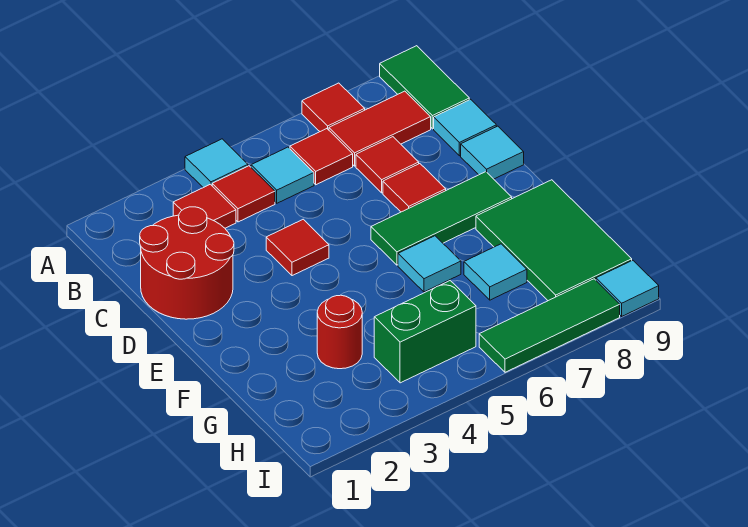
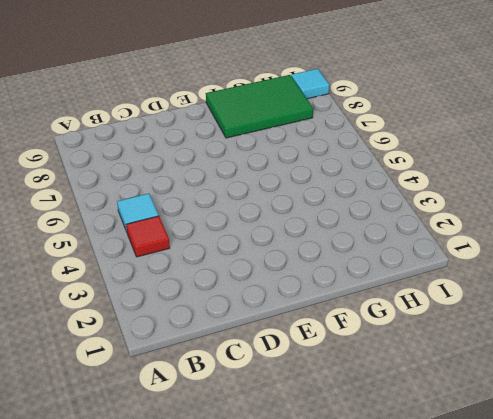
none -> cyan tile A4 level 1
none -> red tile A7 level 1
none -> green tile A9:B9 level 1

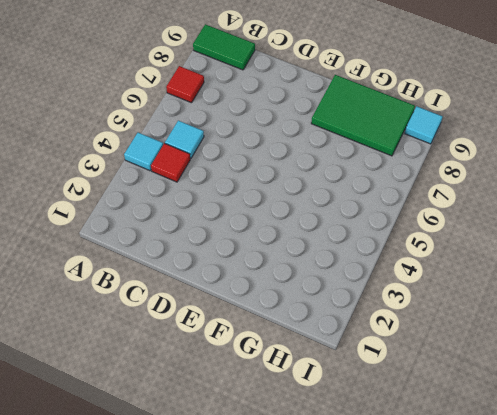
none -> red tile B3 level 1
none -> red tile B6 level 1
none -> red tile B7:B8 level 1

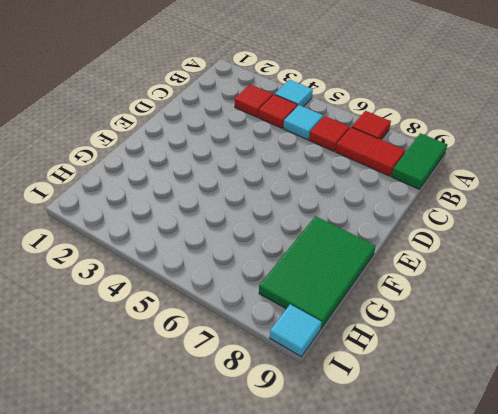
none -> red round brick C1:D2 level 1
none -> red tile C7 level 1
none -> cyan tile C9 level 1

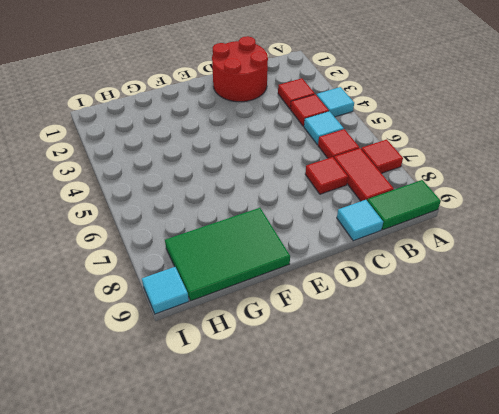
none -> red tile D4 level 1
none -> red tile D7 level 1
none -> cyan tile D9 level 1

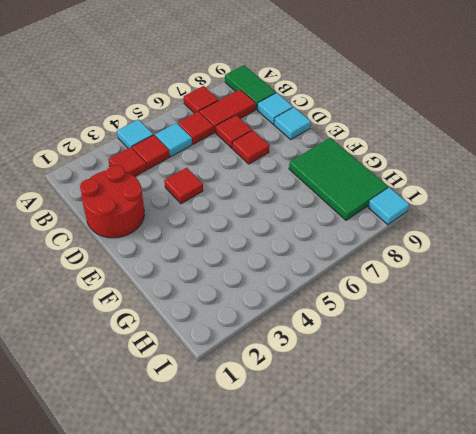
none -> green tile E6:E8 level 1
none -> cyan tile F6 level 1
none -> red round brick G3 level 1

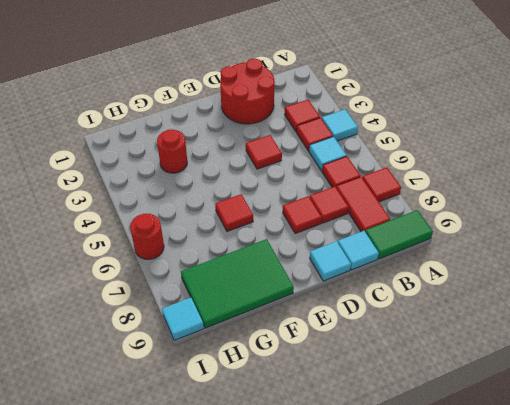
red tile F6 level 1 -> cyan tile F6 level 1
red round brick I6 level 1 -> green tile I6:I8 level 1
none -> green tile E6:E8 level 1
none -> cyan tile G7 level 1
none -> green brick H4:H5 level 1

